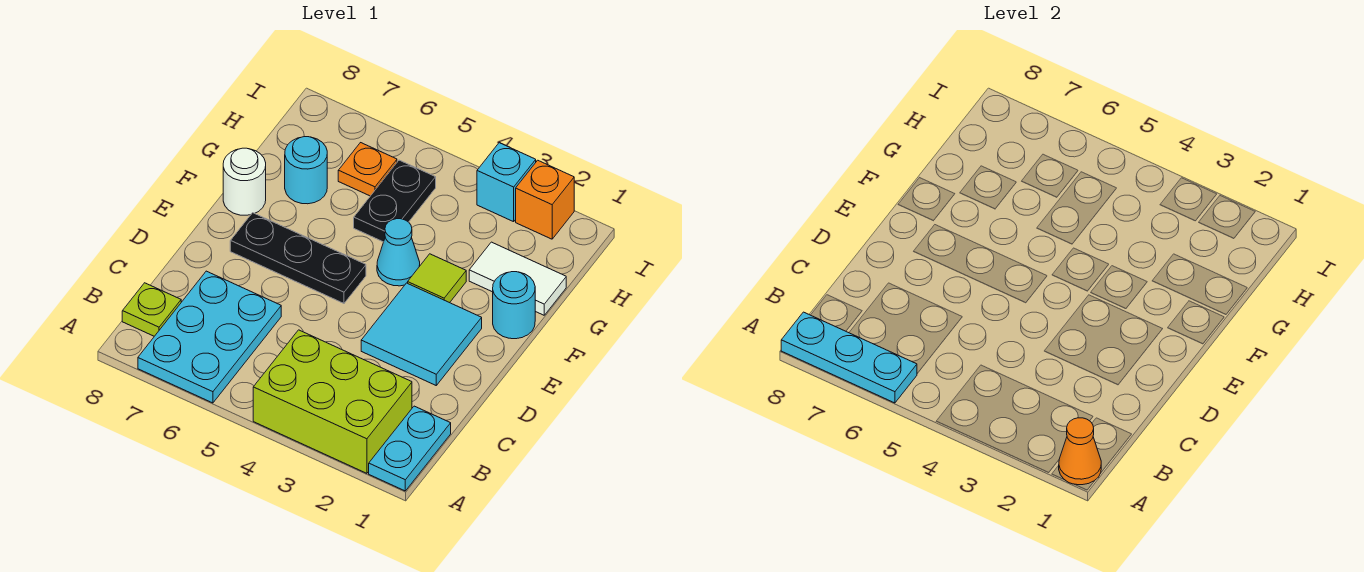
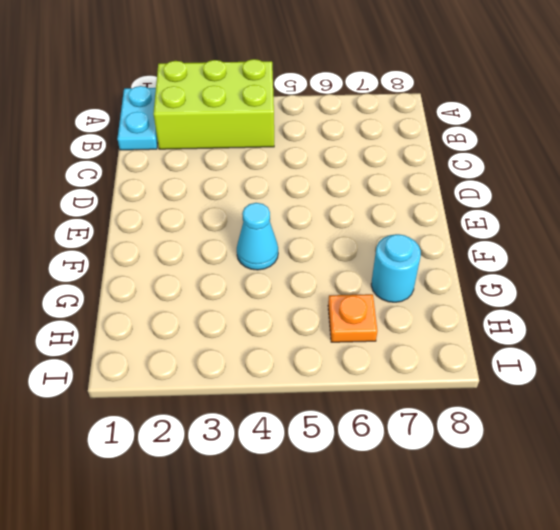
none -> cyan plate A6:C7 level 1
none -> lime plate B8 level 1
none -> cyan tile D2:E3 level 1

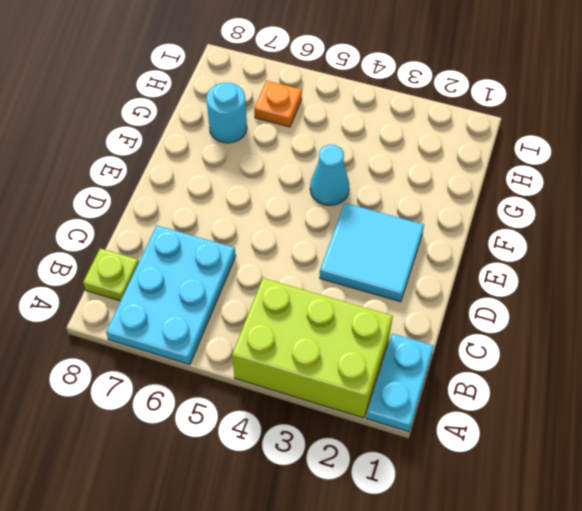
none -> black plate E5:E7 level 1
none -> cyan round brick F1 level 1
none -> lime tile F3 level 1

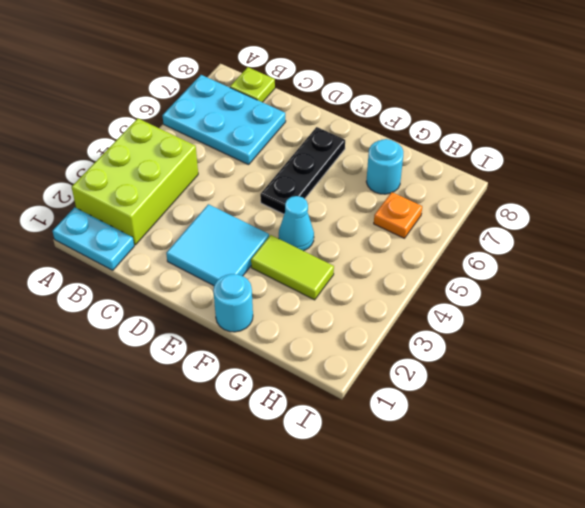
lime tile F3:G3 level 1 -> lime tile F3 level 1
none -> white round brick F8 level 1
none -> white tile G1:G2 level 1
none -> black plate G5:H5 level 1

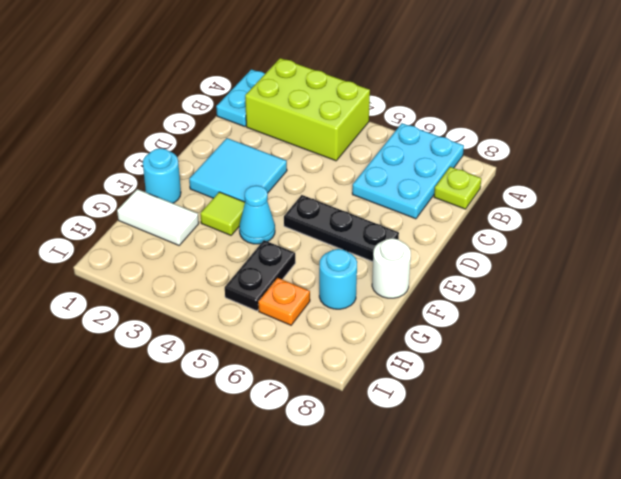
none -> orange brick I2 level 1
none -> cyan brick I3 level 1
none -> orange cone A1 level 2

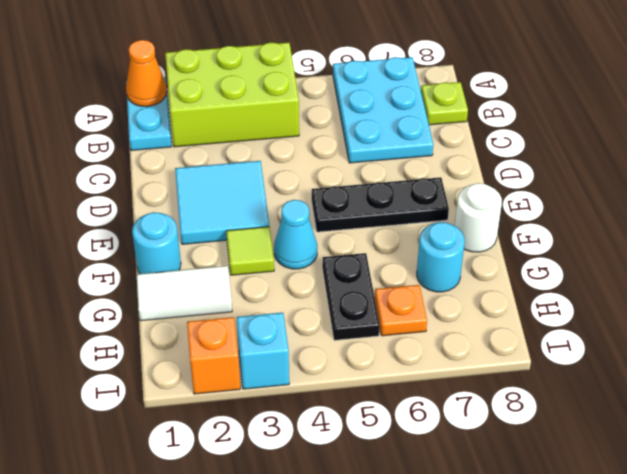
none -> cyan plate A6:A8 level 2

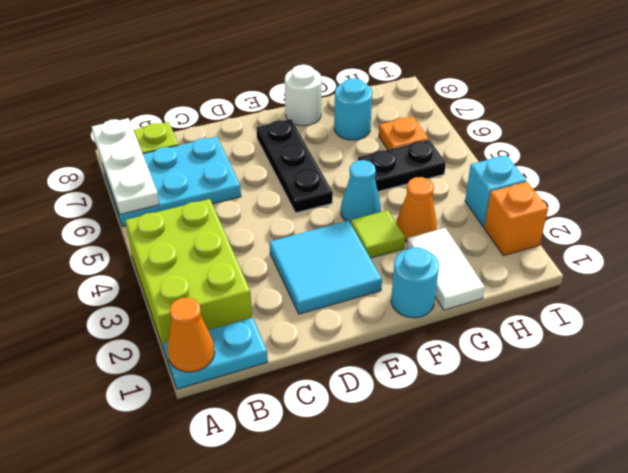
white plate A6:A8 level 2 -> cyan plate A6:A8 level 2
orange cone G3 level 1 -> none

